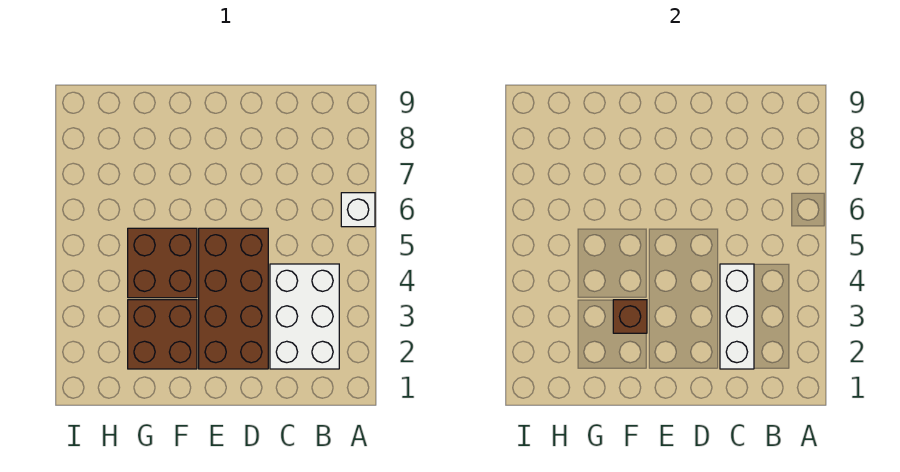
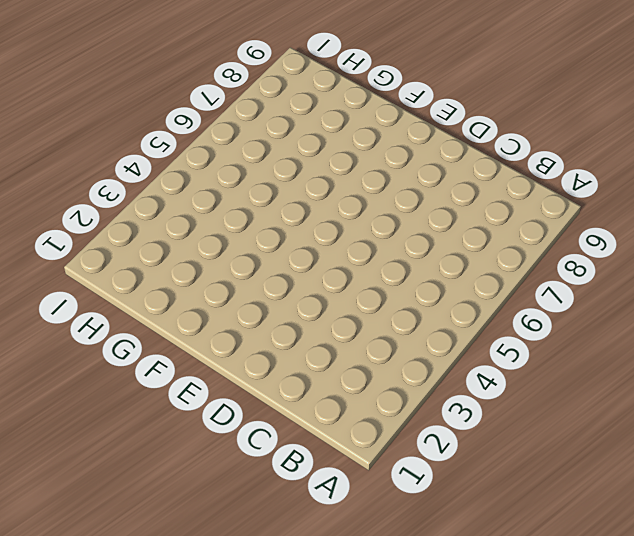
none -> white brick A6 level 1
none -> white brick B2:C4 level 1

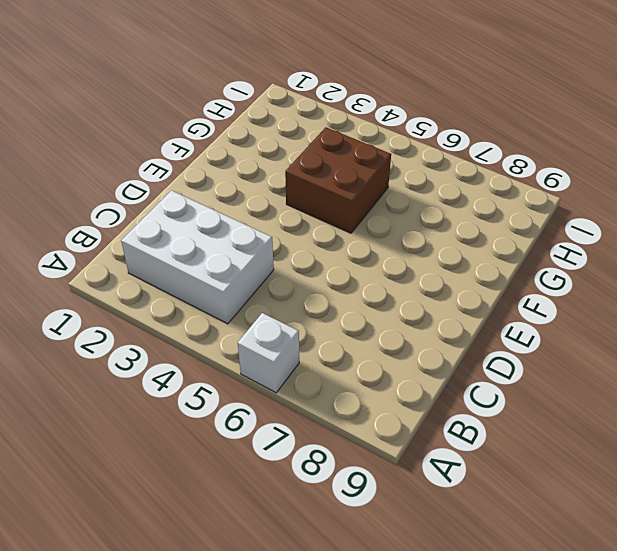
none -> brown brick D2:E5 level 1
none -> brown brick F2:G3 level 1

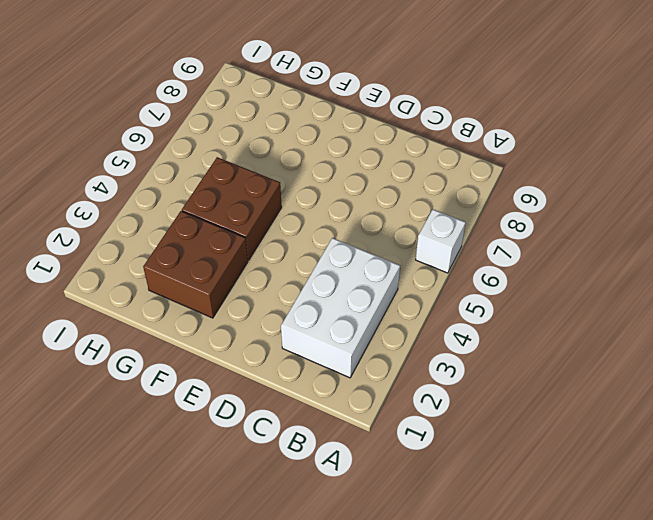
none -> brown brick D2:E5 level 1
none -> white brick C2:C4 level 2

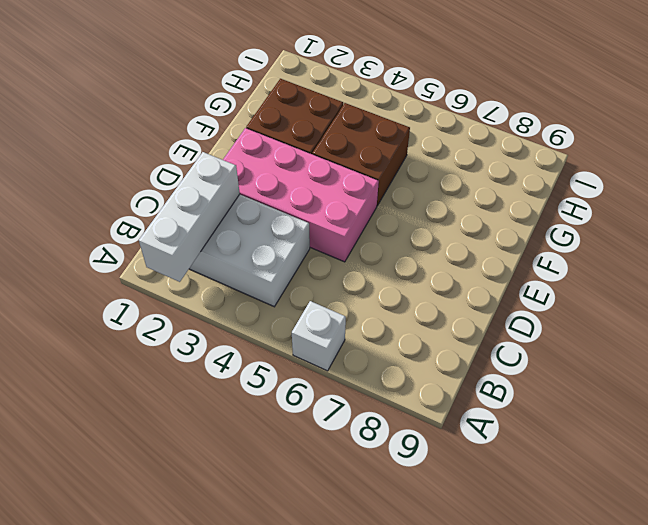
white brick A2:C2 level 2 -> white brick C2:C4 level 2
pink brick D2:E5 level 1 -> brown brick D2:E5 level 1
none -> brown brick F3 level 2

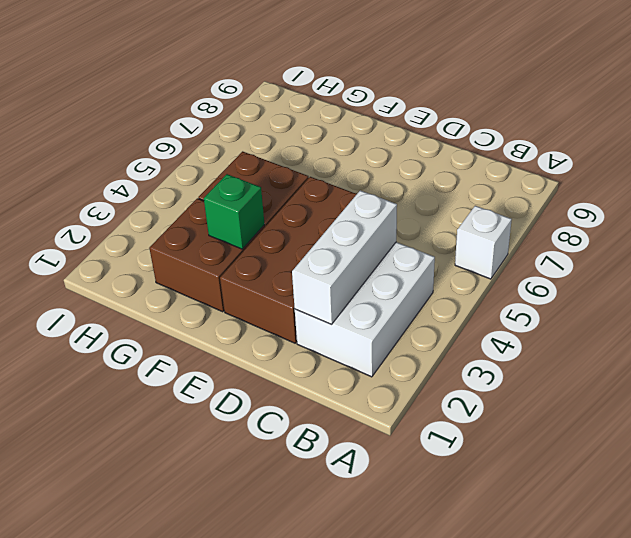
green brick F3 level 2 -> brown brick F3 level 2

